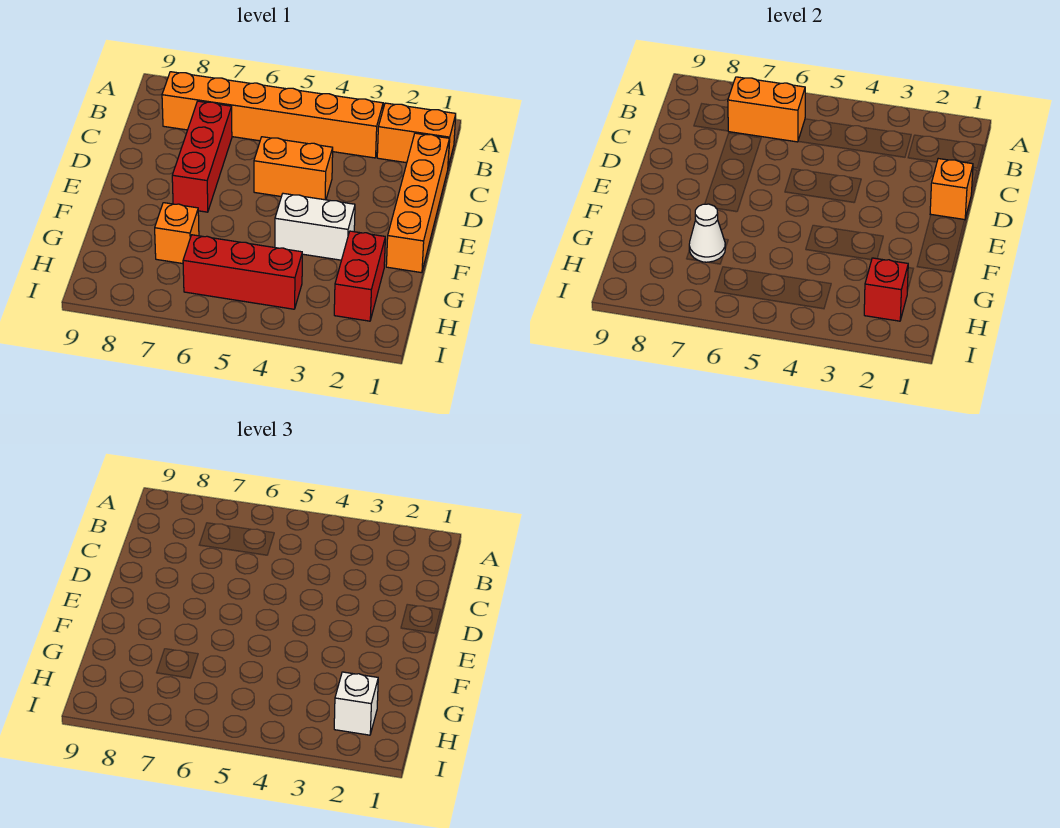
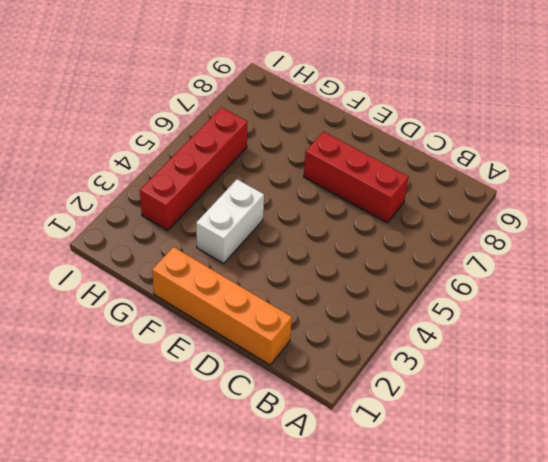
red brick H3:H6 level 1 -> red brick H4:H6 level 1
none -> orange brick B1:B2 level 1
none -> orange brick B3:B8 level 1
none -> orange brick D4:D5 level 1

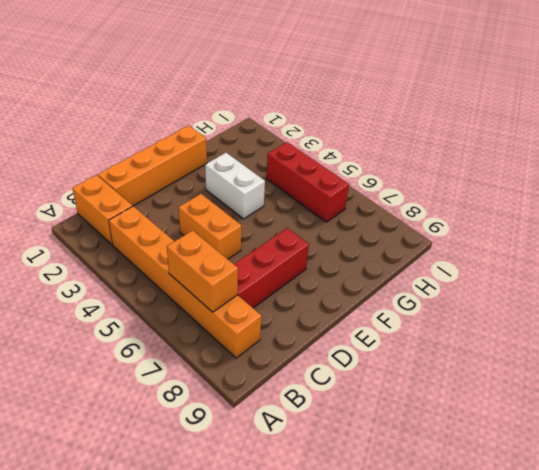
none -> red brick G2:H2 level 1
none -> orange brick G7 level 1
none -> orange brick D1 level 2

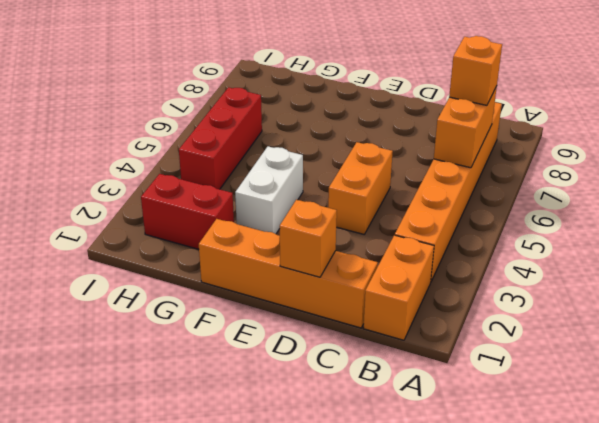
orange brick B7 level 3 -> orange brick G7 level 1
none -> red brick C7:E7 level 1
none -> white cone G7 level 2
none -> red brick H2 level 2

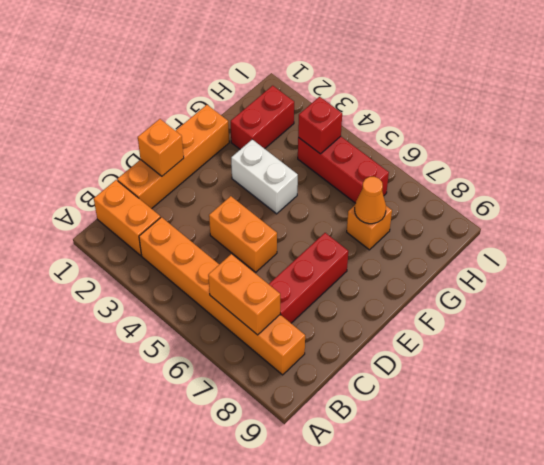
orange cone G7 level 2 -> white cone G7 level 2
red brick H4 level 2 -> red brick H2 level 2
none -> white brick H2 level 3

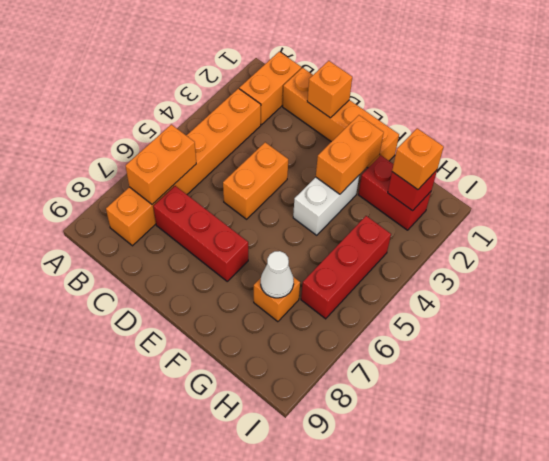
orange brick F2:F3 level 2 -> none
orange brick H2 level 3 -> white brick H2 level 3

